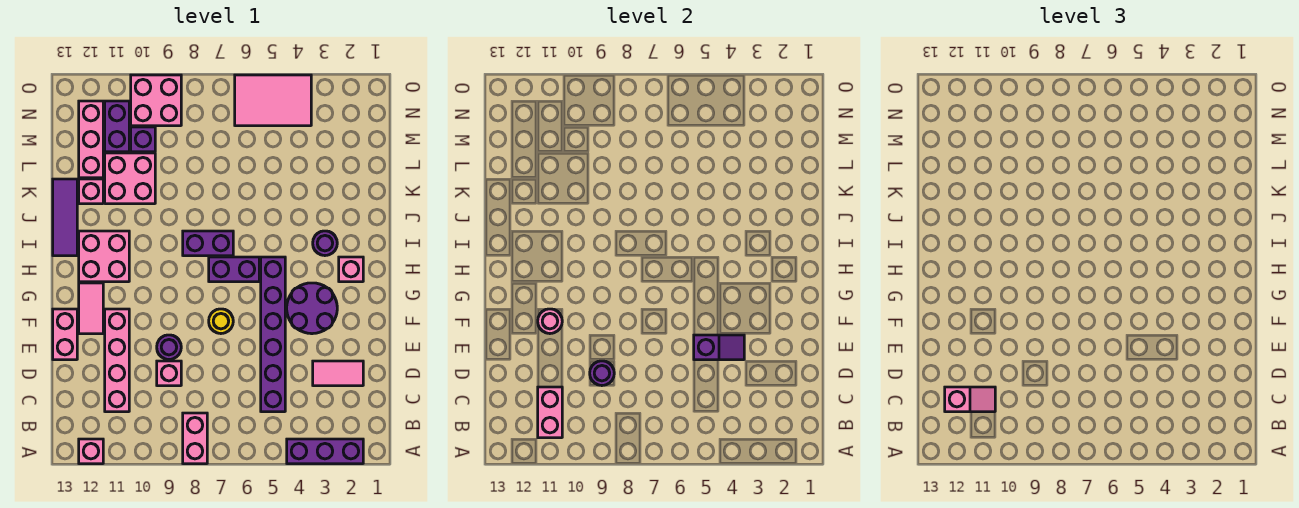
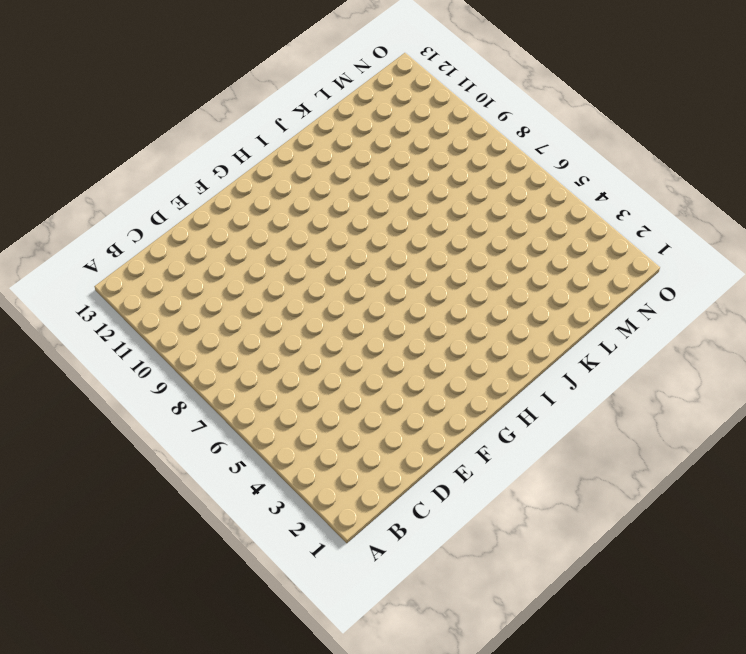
none -> purple brick A2:A4 level 1
none -> pink brick A8:B8 level 1
none -> pink brick A12 level 1
none -> purple brick C5:H5 level 1

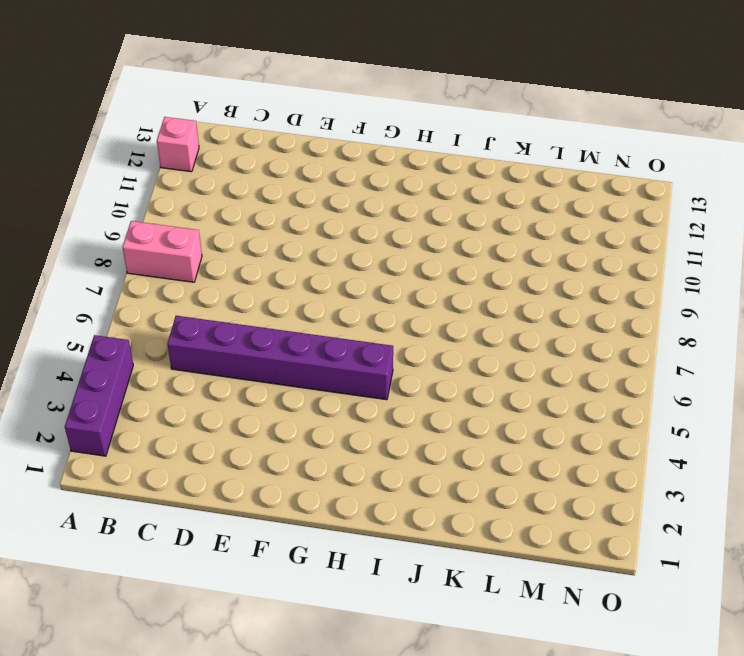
none -> pink brick C11:F11 level 1
none -> pink tile D2:D3 level 1
none -> pink brick D9 level 1
none -> purple round brick E9 level 1

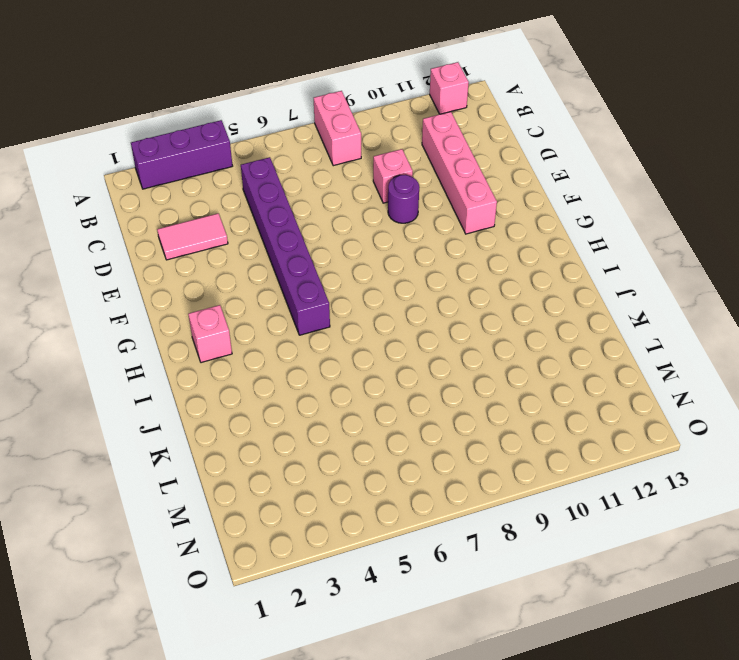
none -> pink brick E13:F13 level 1
none -> purple round brick F3:G4 level 1
none -> yellow round brick F7 level 1
none -> pink tile F12:G12 level 1

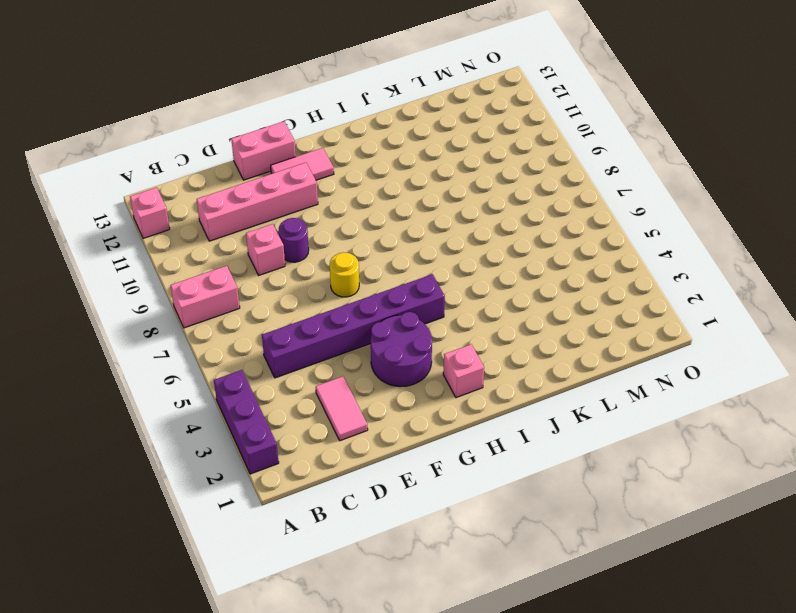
none -> purple brick H6:H7 level 1
none -> pink brick H11:I12 level 1
none -> purple round brick I3 level 1
none -> purple brick I7:I8 level 1

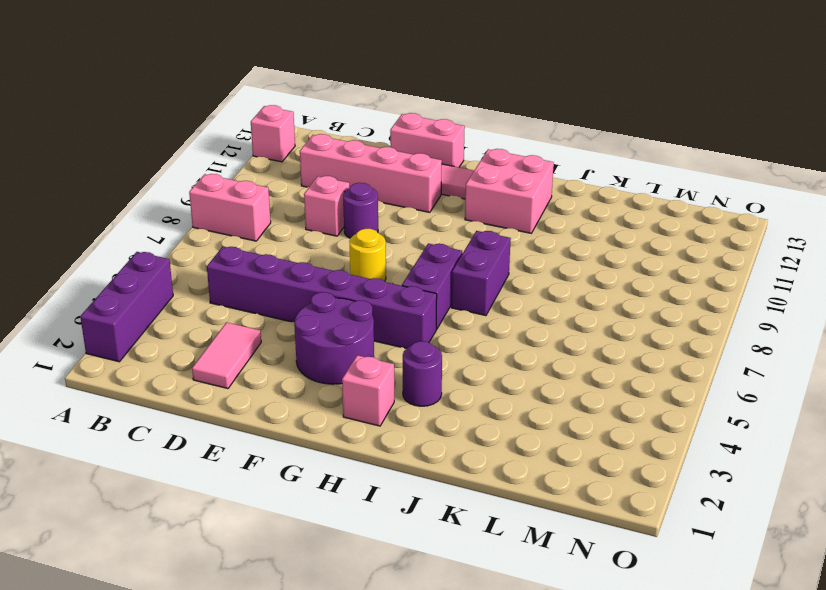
none -> purple tile I13:K13 level 1
none -> pink brick K10:L11 level 1
none -> pink brick K12 level 1
none -> pink brick L12:N12 level 1

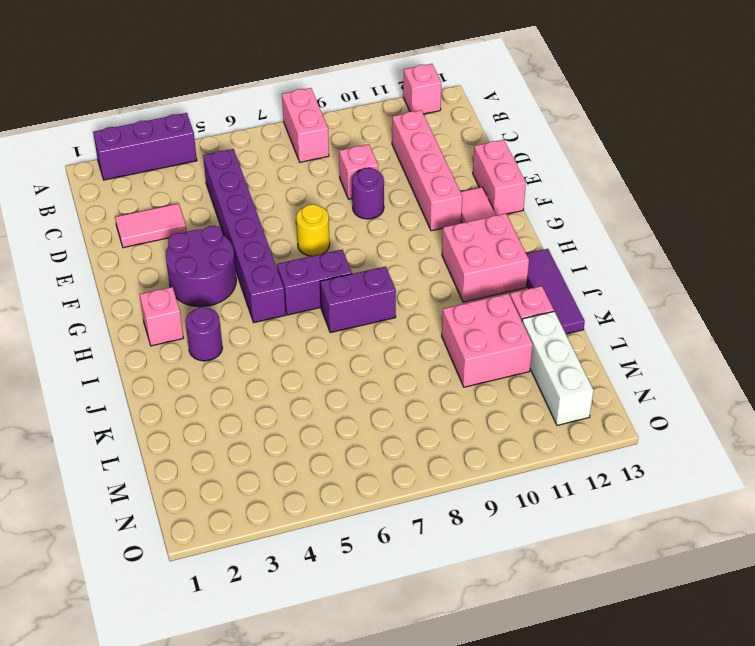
white brick L12:N12 level 1 -> pink brick L12:N12 level 1
none -> purple brick M10 level 1
none -> purple brick M11:N11 level 1
none -> pink tile N4:O6 level 1
none -> pink brick N9:O10 level 1

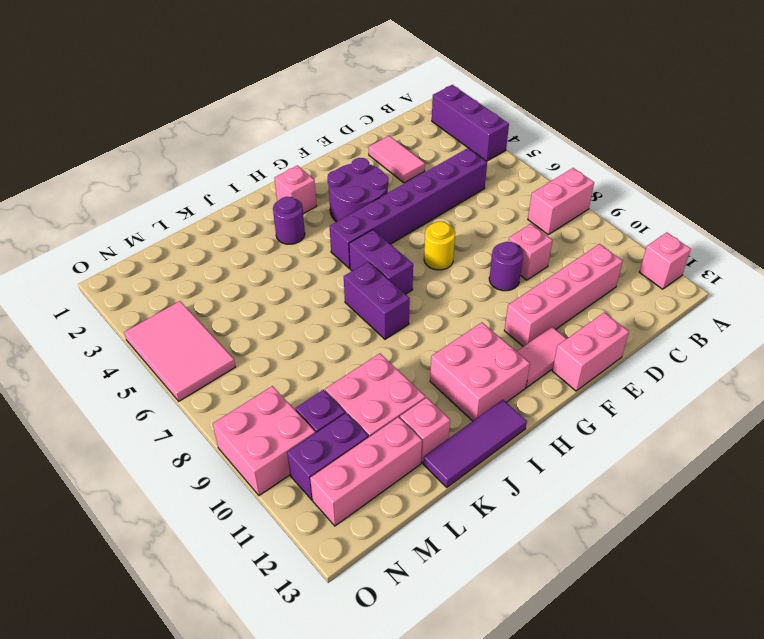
none -> pink brick B11:C11 level 2
none -> purple round brick D9 level 2
none -> purple slope E4:E5 level 2 top 5
none -> pink round brick F11 level 2

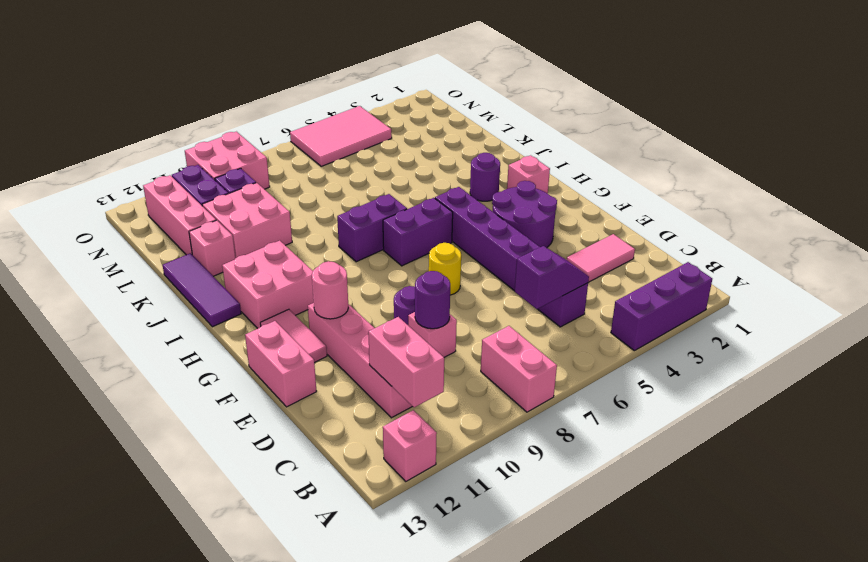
purple slope C5:C6 level 2 top 6 -> purple slope E4:E5 level 2 top 5
none -> pink slope C11:C12 level 3 top 12

